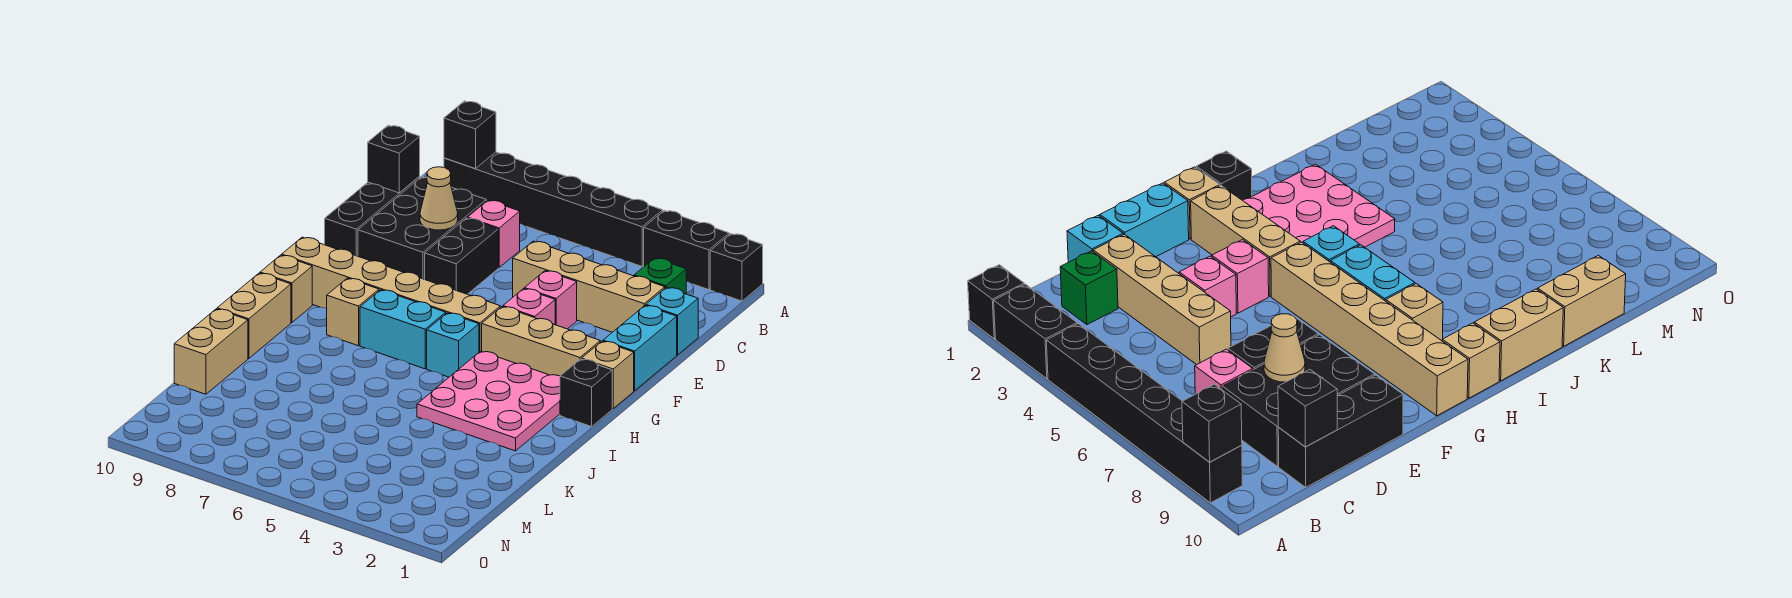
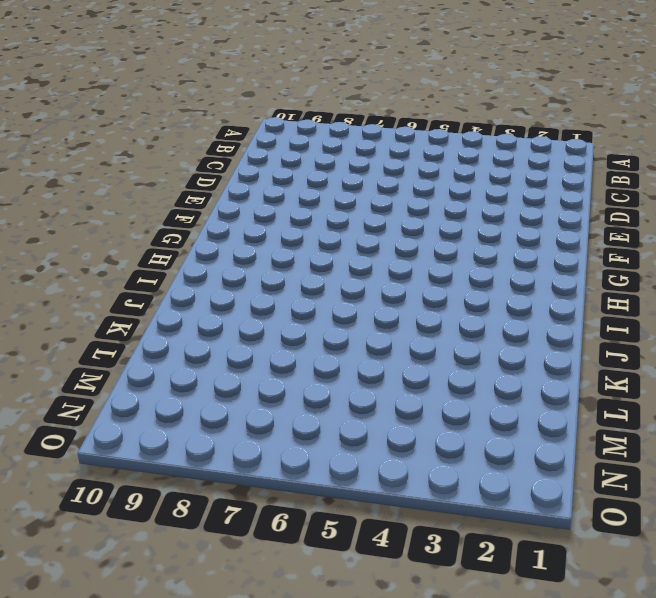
none -> black brick A1 level 1
none -> black brick A2:A3 level 1
none -> black brick A4:A9 level 1

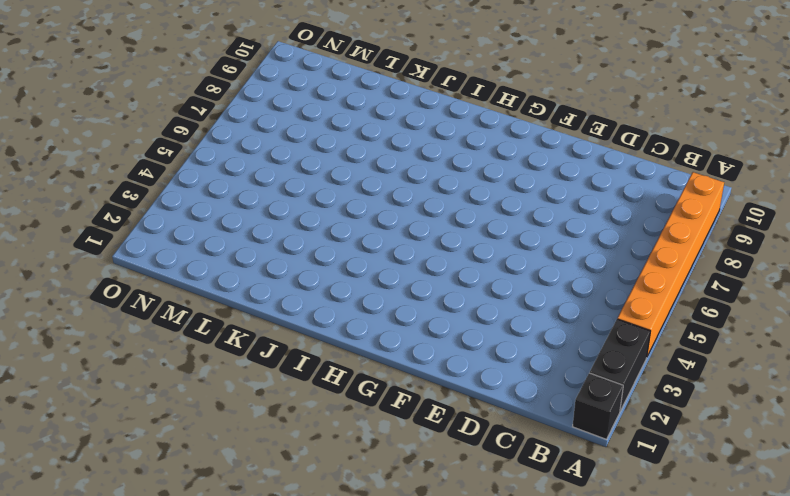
orange brick A4:A9 level 1 -> black brick A4:A9 level 1
none -> green brick C2 level 1
none -> pink brick C7 level 1
none -> black brick C8:E9 level 1

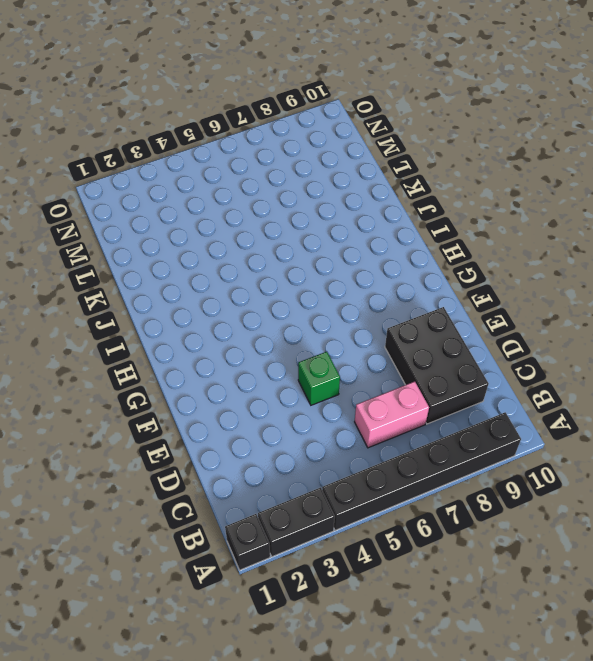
pink brick C6:C7 level 1 -> pink brick C7 level 1
green brick E5 level 1 -> green brick C2 level 1
none -> black brick C10:E10 level 1
none -> cyan brick D1 level 1
none -> tan brick D2:D5 level 1

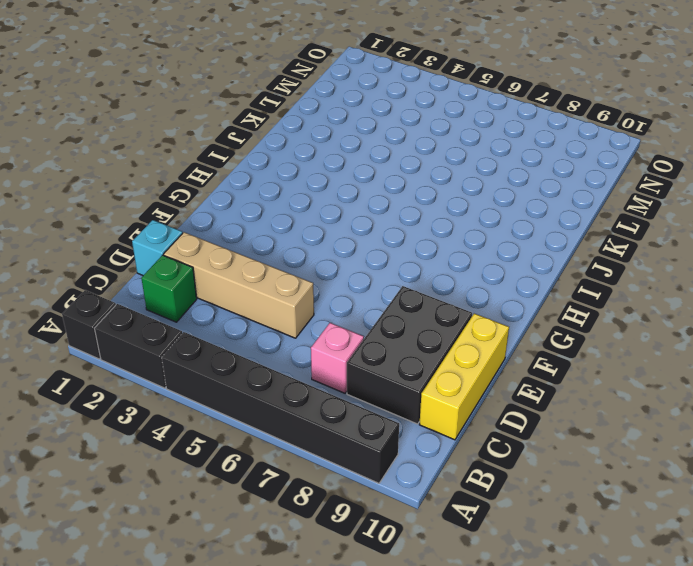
yellow brick C10:E10 level 1 -> black brick C10:E10 level 1
none -> black brick D7:E7 level 1
none -> cyan brick E1:F1 level 1
none -> pink brick E4 level 1

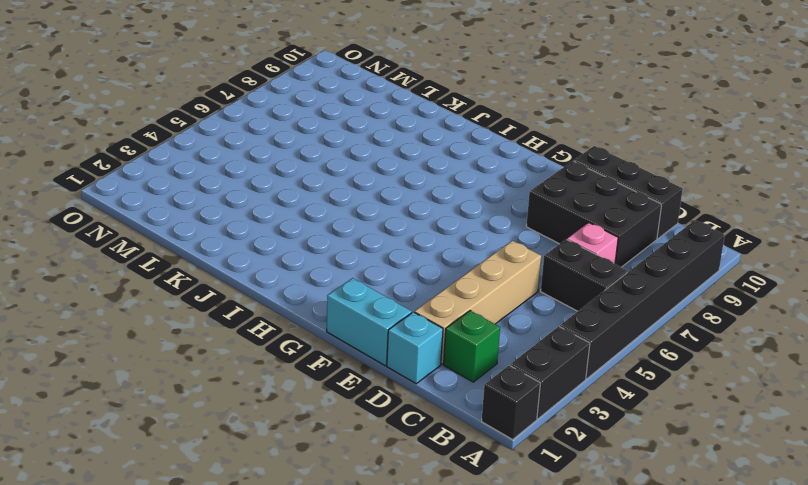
black brick B6:C6 level 1 -> black brick D7:E7 level 1
none -> pink brick E4 level 1
none -> pink brick F4 level 1
none -> tan brick G1 level 1

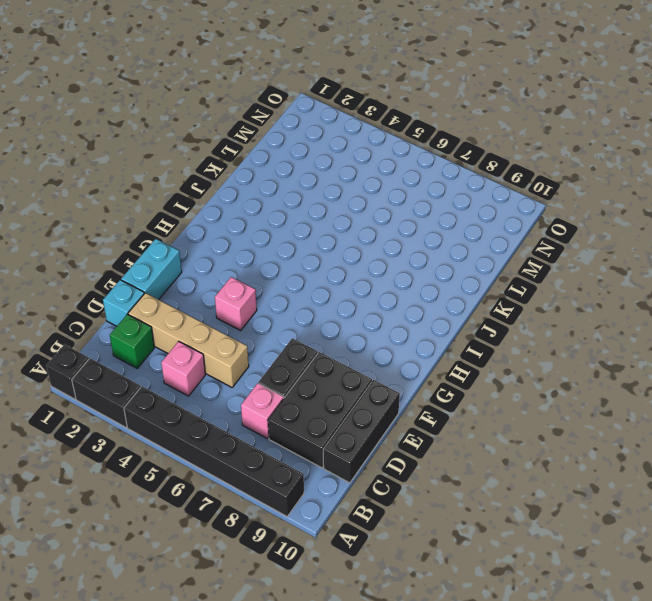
pink brick C4 level 1 -> pink brick E4 level 1
none -> tan brick G1 level 1
none -> tan brick G2:G4 level 1
none -> tan brick G5:G10 level 1

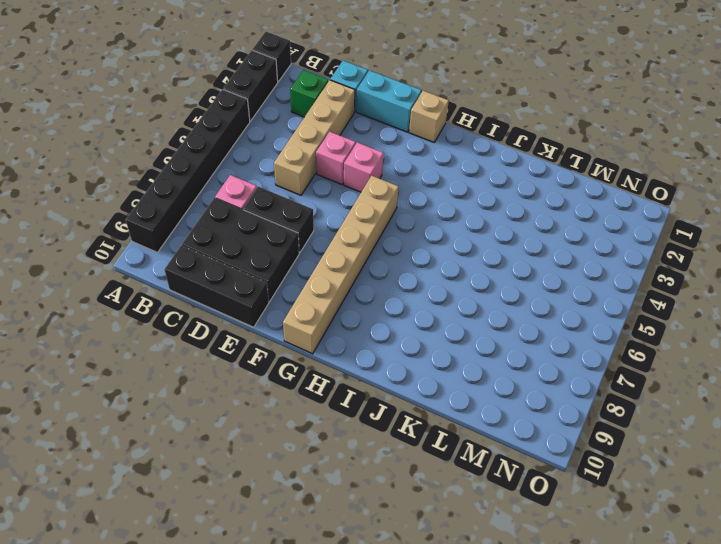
none -> tan brick G2:G4 level 1
none -> black brick H1 level 1
none -> pink plate H2:J4 level 1

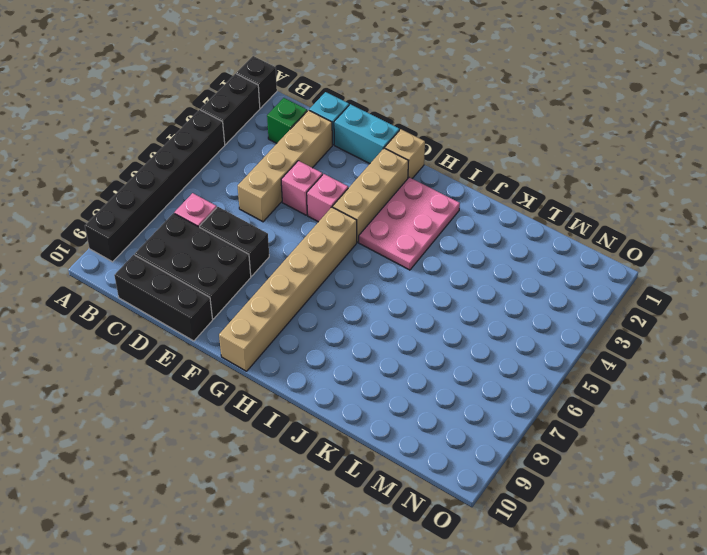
pink plate H2:I4 level 1 -> pink plate H2:J4 level 1
none -> black brick H1 level 1
none -> cyan brick H5 level 1
none -> cyan brick H6:H7 level 1

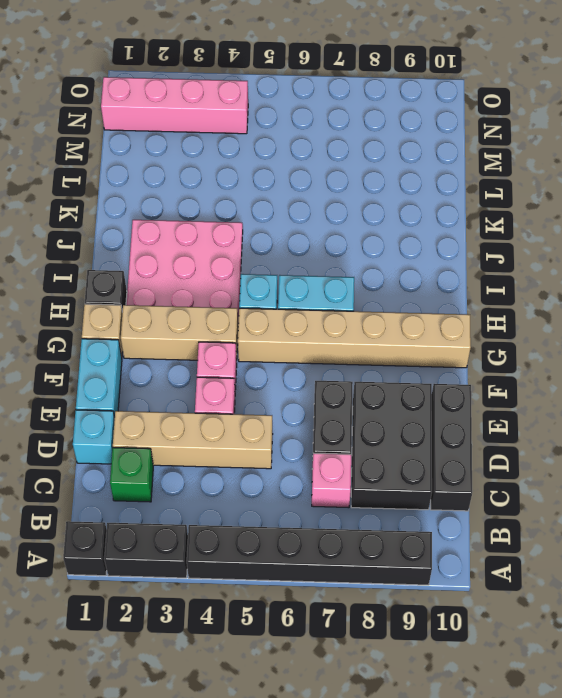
pink brick N1:N4 level 1 -> none
none -> tan brick H8 level 1
none -> tan brick H10 level 1
none -> tan brick I10:J10 level 1

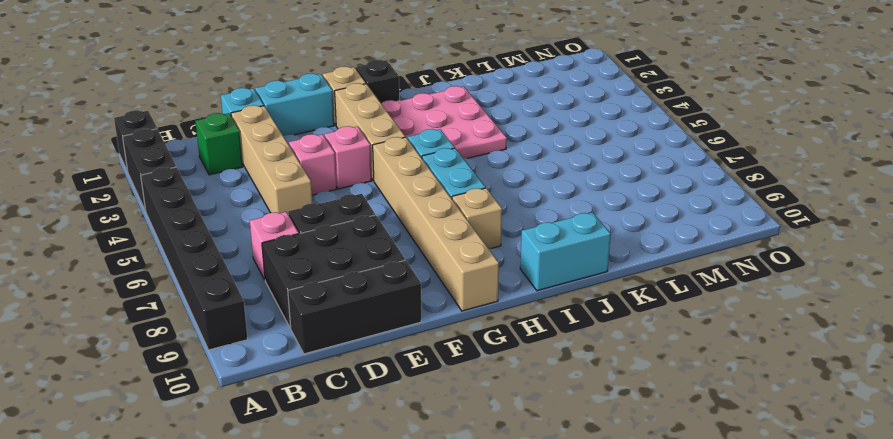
cyan brick I10:J10 level 1 -> tan brick I10:J10 level 1
none -> tan brick H10 level 1
none -> tan brick K10:L10 level 1
none -> black brick A9 level 2

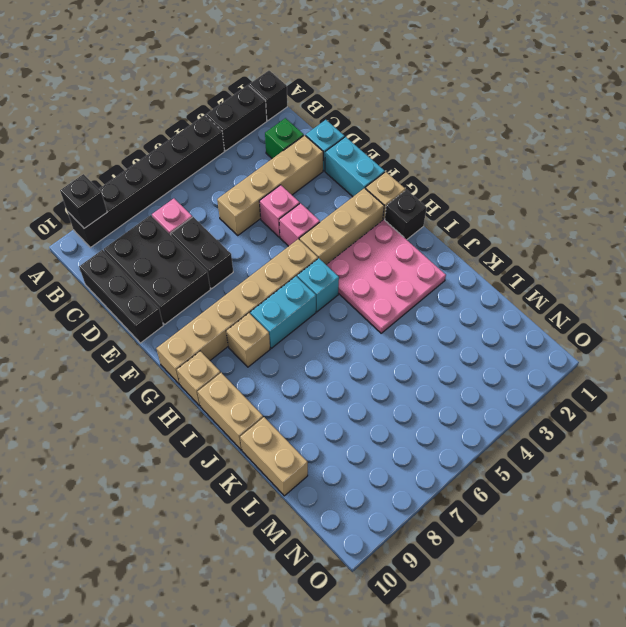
none -> black brick C10 level 2
none -> tan cone D8 level 2

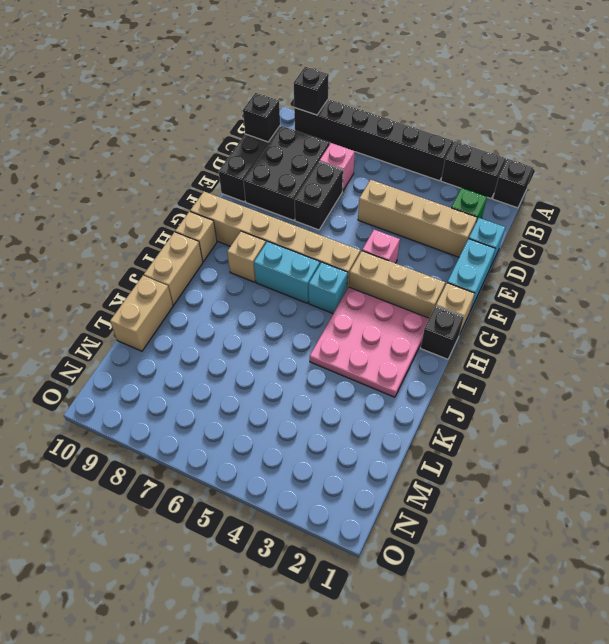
none -> pink brick E4 level 1
none -> tan cone D8 level 2

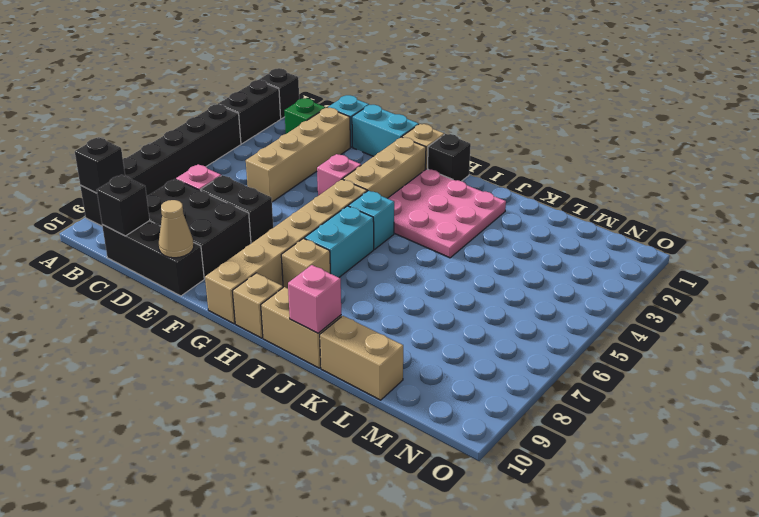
tan cone E10 level 2 -> tan cone D8 level 2
pink brick J10 level 2 -> pink brick E4 level 1

